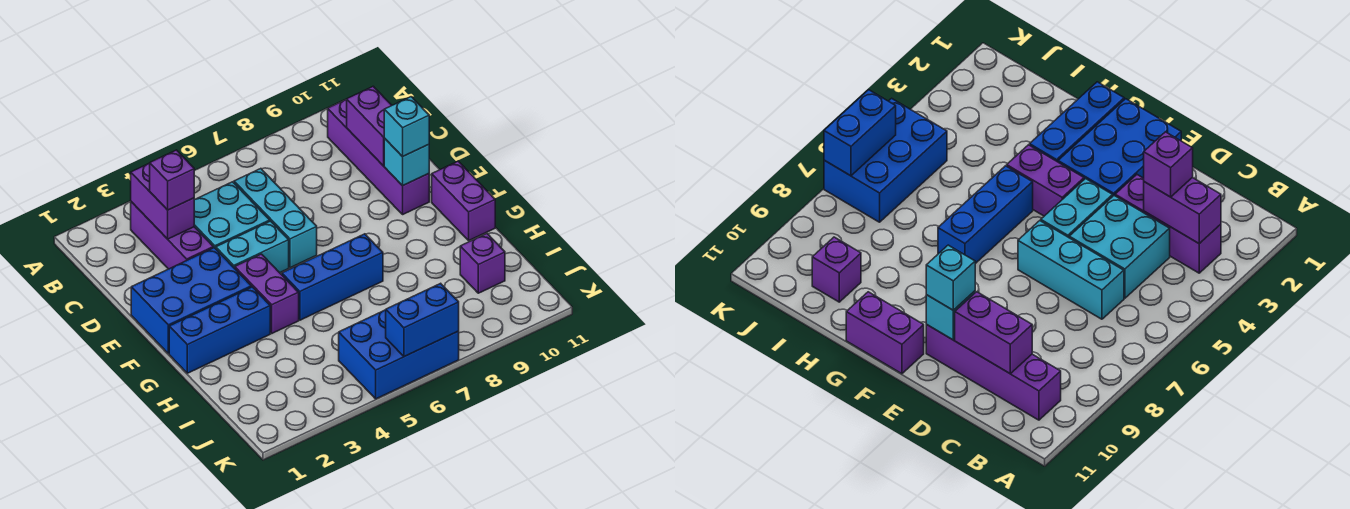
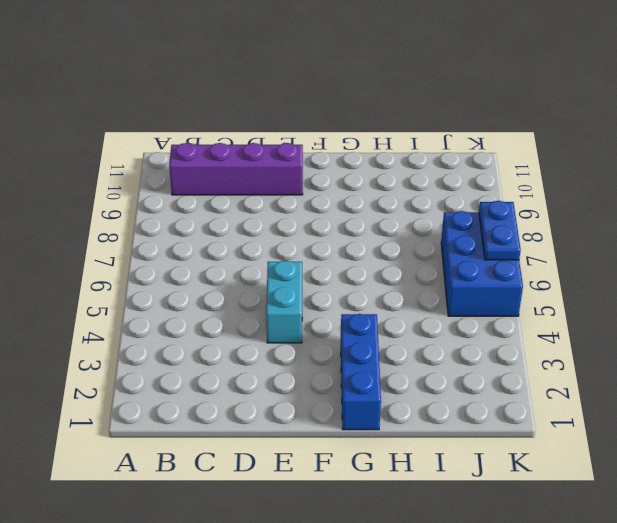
blue plate K6:K7 level 2 -> blue brick K6:K7 level 2
none -> purple brick B3:D3 level 1
none -> cyan brick C4:D5 level 1
none -> cyan brick C6:E6 level 1

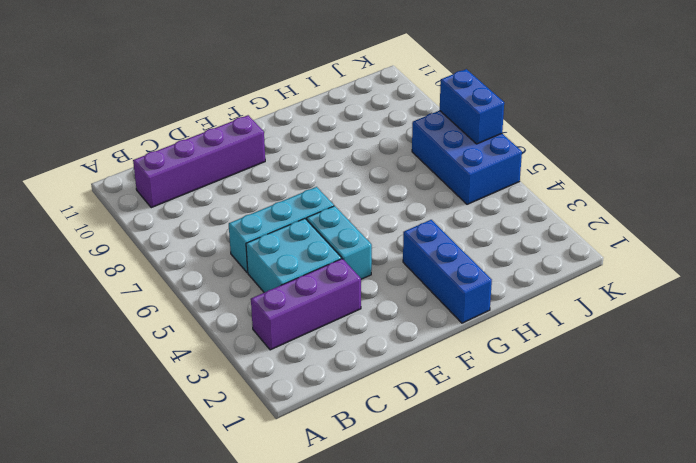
none -> blue brick E1:F3 level 1
none -> purple brick F4:G4 level 1
none -> purple brick F11:G11 level 1

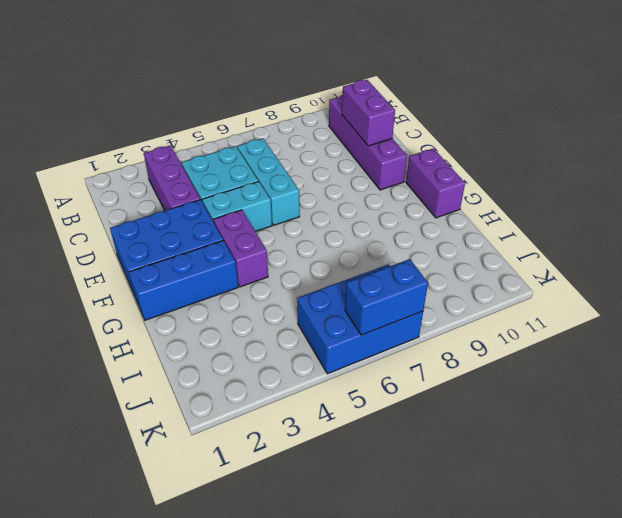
none -> blue brick G5:G7 level 1
none -> purple brick I10 level 1
none -> purple brick B3:C3 level 2

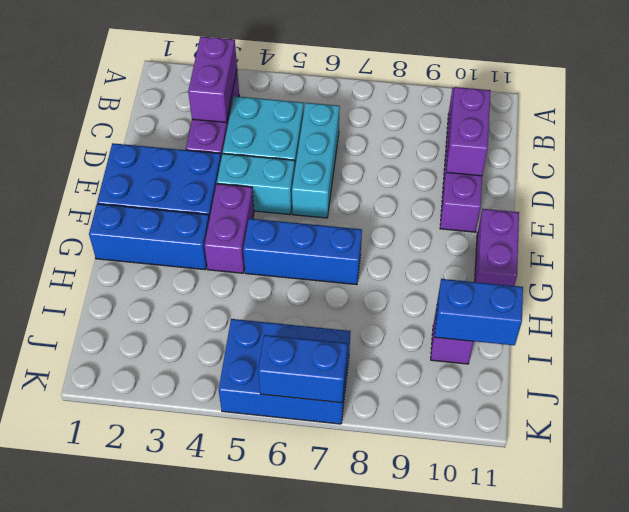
blue brick I10:I11 level 2 -> none
none -> cyan brick E10 level 2
none -> purple brick C3 level 3
none -> cyan brick E10 level 3

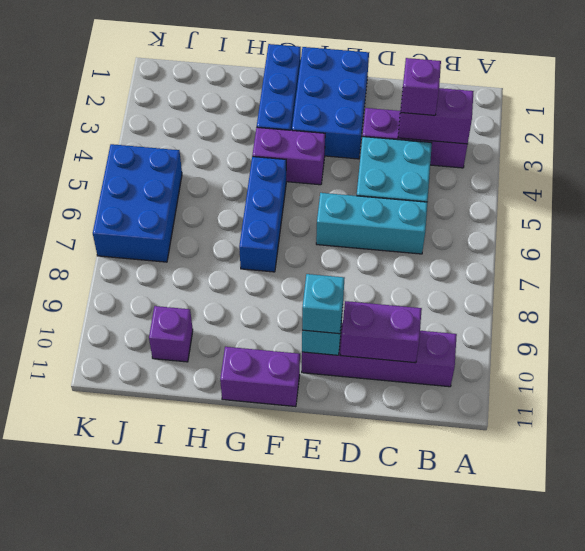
none -> cyan brick E4:E5 level 1
none -> blue brick K6:K7 level 2

